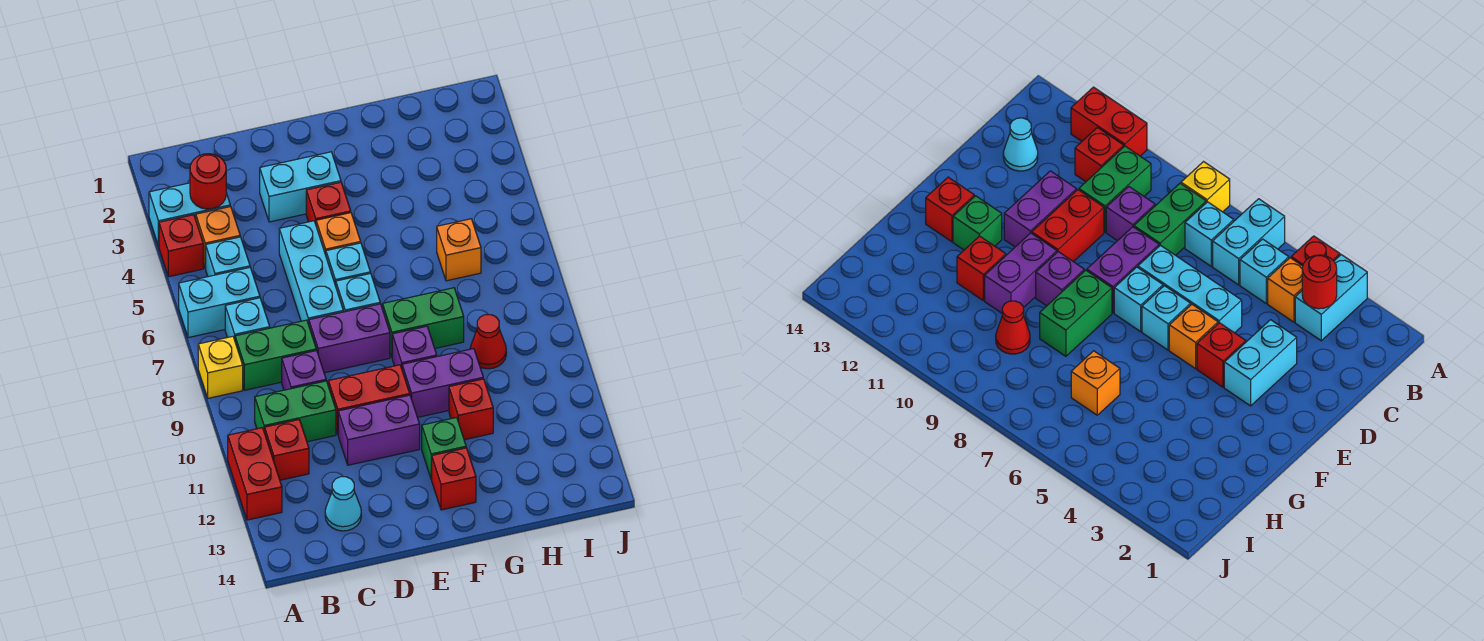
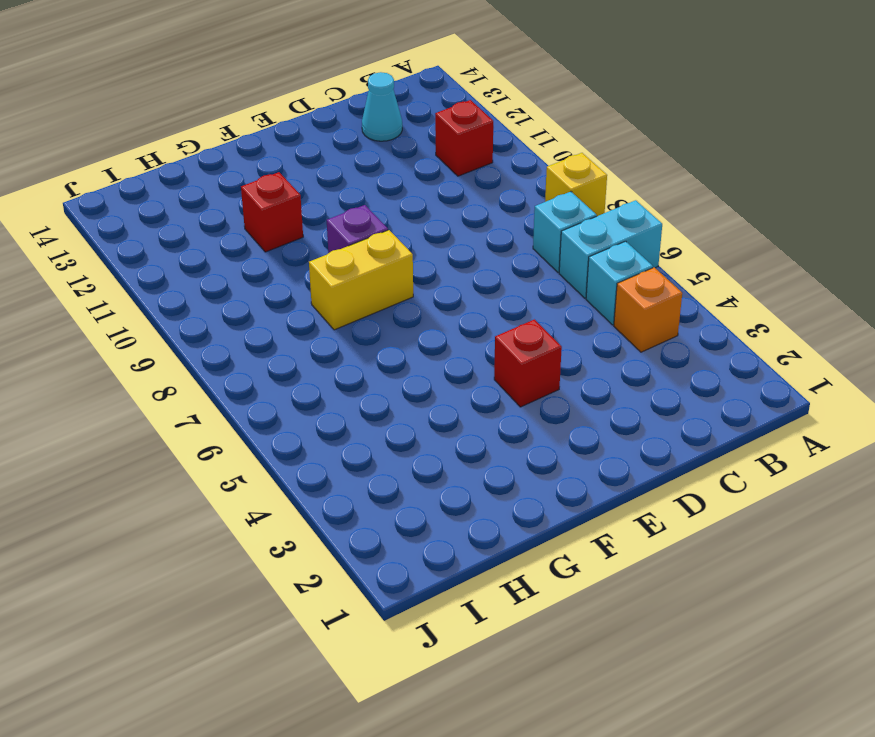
yellow brick F8:G8 level 1 -> green brick F8:G8 level 1
none -> cyan brick A3:B3 level 1
none -> red brick A4 level 1
none -> red brick A11:A12 level 1
none -> green brick B8:C8 level 1

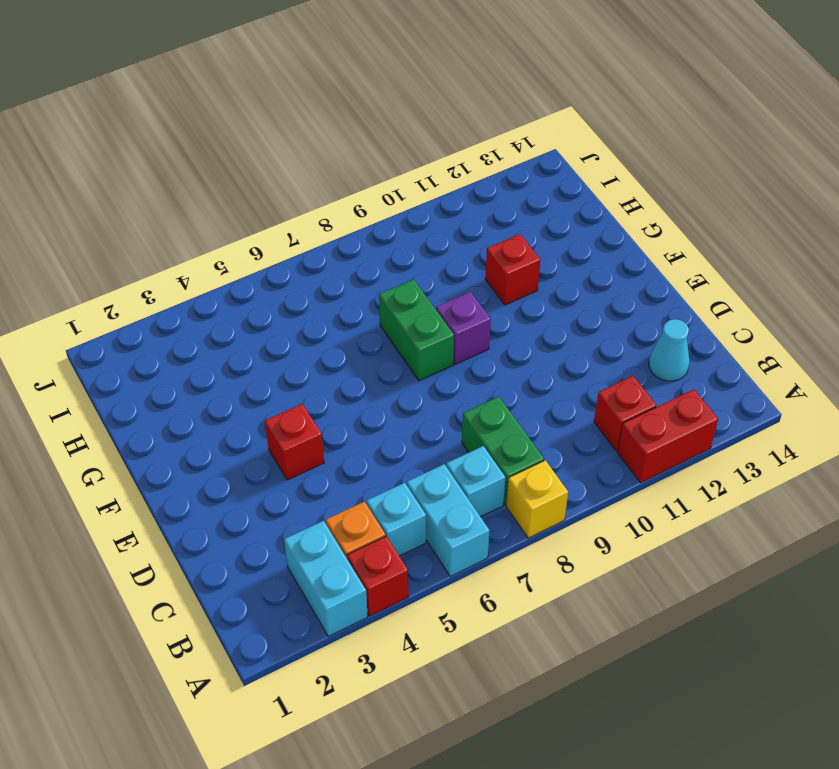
none -> green brick B10:C10 level 1
none -> purple brick C9 level 1
none -> cyan brick D3:E3 level 1
none -> cyan brick D5:D7 level 1

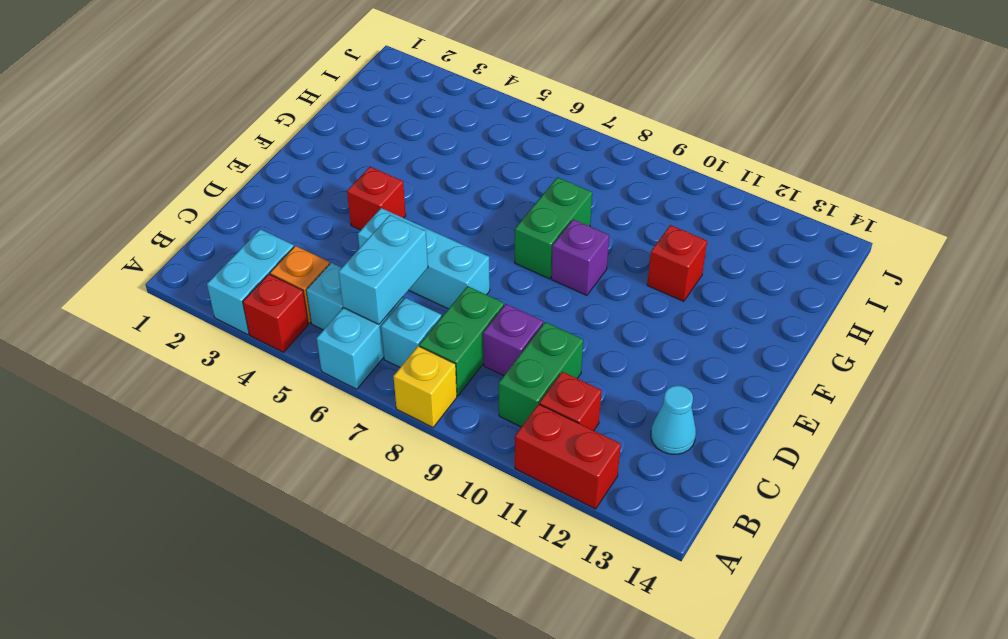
cyan brick B6:C6 level 2 -> cyan brick D3:E3 level 1
none -> purple brick D8:E8 level 1
none -> red brick D10:E10 level 1
none -> purple brick D11:E11 level 1
none -> orange brick E5 level 1

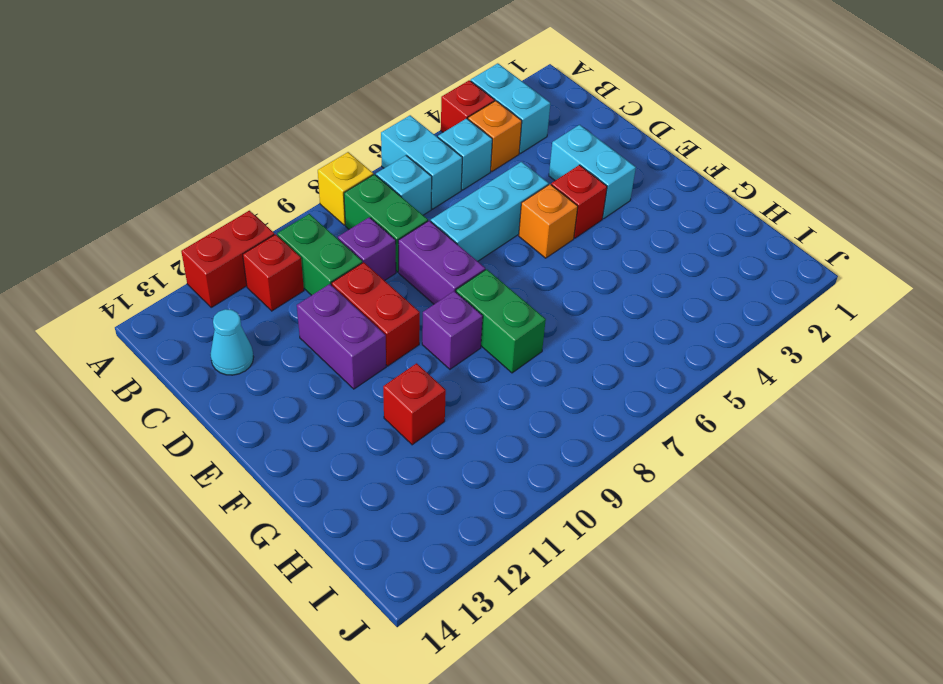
none -> cyan brick E6 level 1
none -> cyan brick E7 level 1
none -> purple brick F10:G10 level 1
none -> green brick F12 level 1

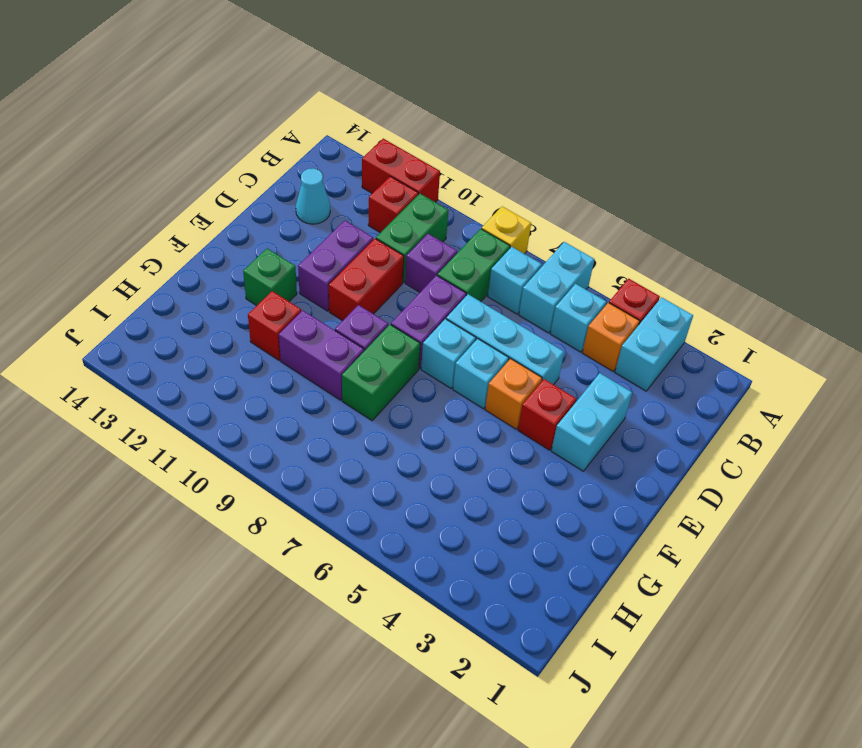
purple brick G9:G10 level 1 -> purple brick F10:G10 level 1
none -> red brick F13 level 1
none -> orange brick H6 level 1
none -> red cone H9 level 1
none -> red round brick B3 level 2

